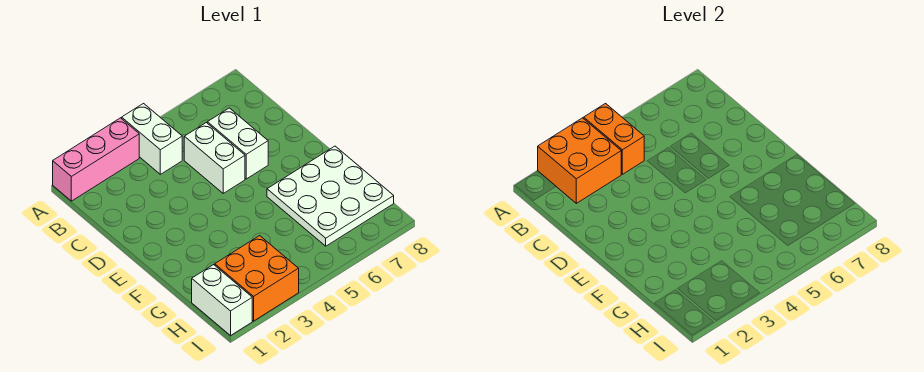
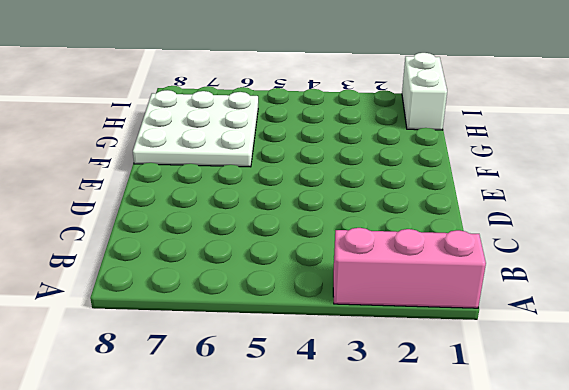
none -> white brick A4:B4 level 1
none -> white brick C5:D5 level 1

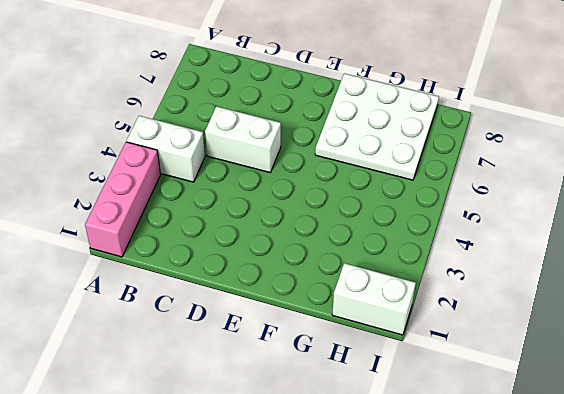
none -> white brick C6:D6 level 1
none -> orange brick H2:I3 level 1

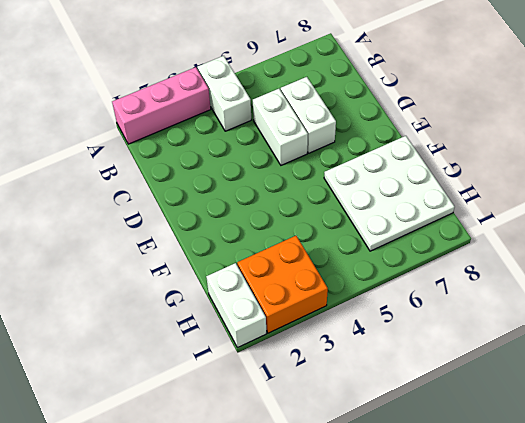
none -> orange brick A2:B3 level 2
none -> orange brick A4:B4 level 2

